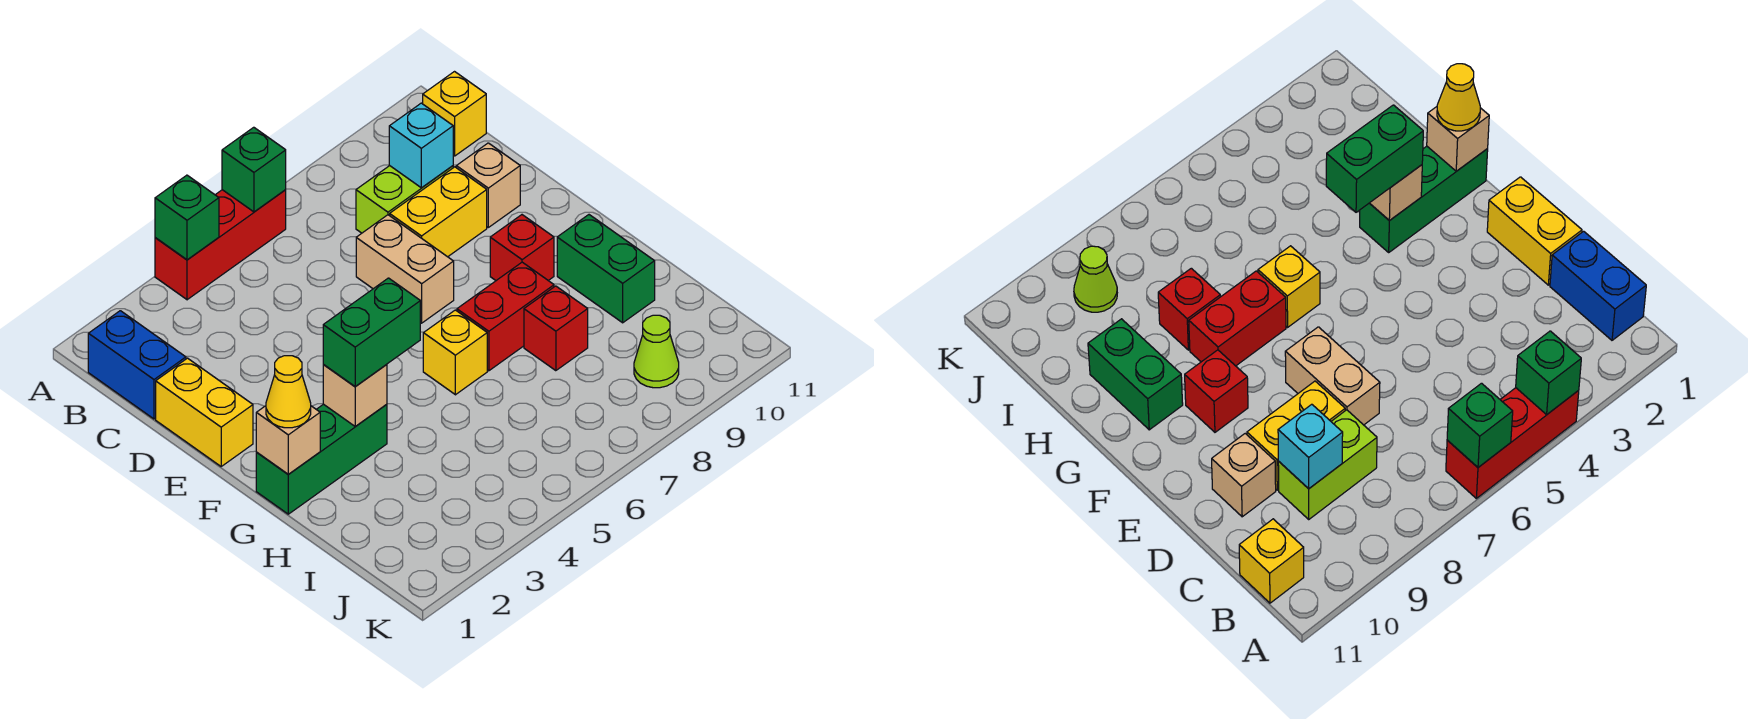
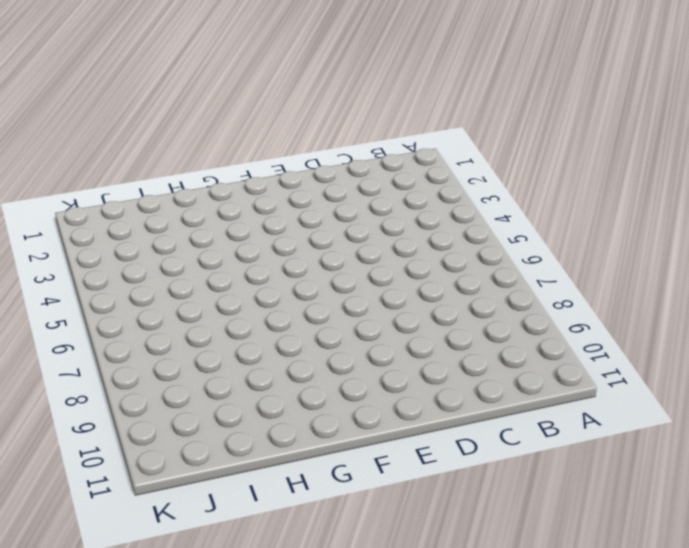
none -> red brick A4:A6 level 1
none -> blue brick B1:C1 level 1
none -> yellow brick B11 level 1

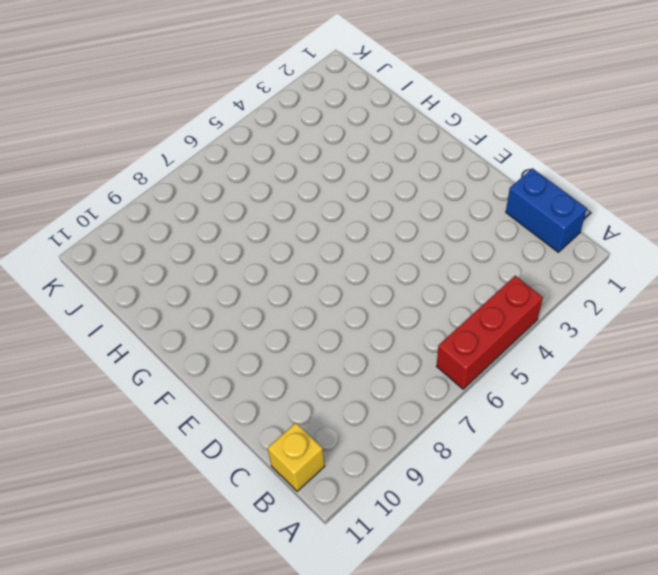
none -> lime brick C8:C9 level 1
none -> yellow brick D1:E1 level 1
none -> tan brick D7:E7 level 1

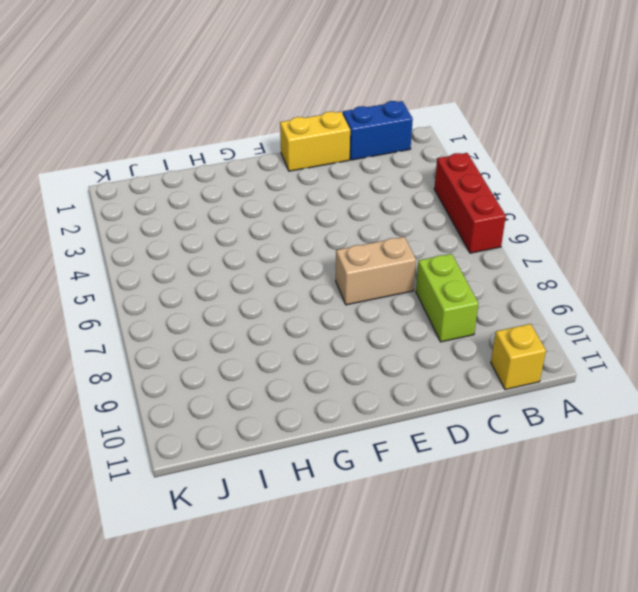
none -> yellow brick D8:D9 level 1
none -> tan brick D10 level 1
none -> red brick F9 level 1

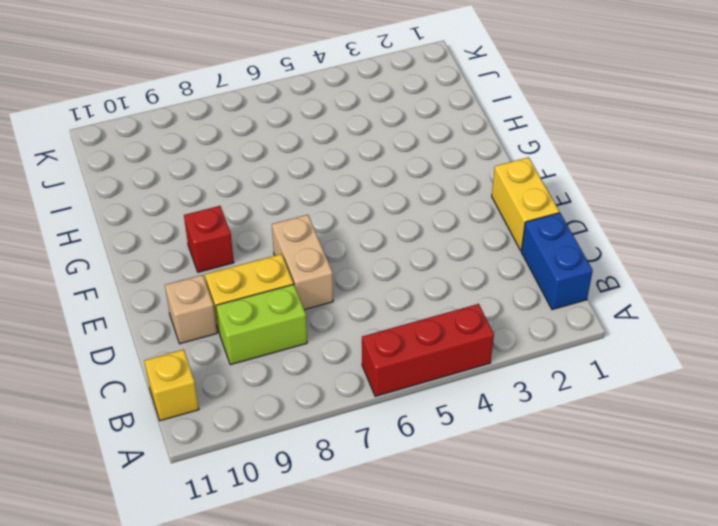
none -> green brick G1:G3 level 1
none -> yellow brick G6 level 1
none -> red brick G7:G8 level 1

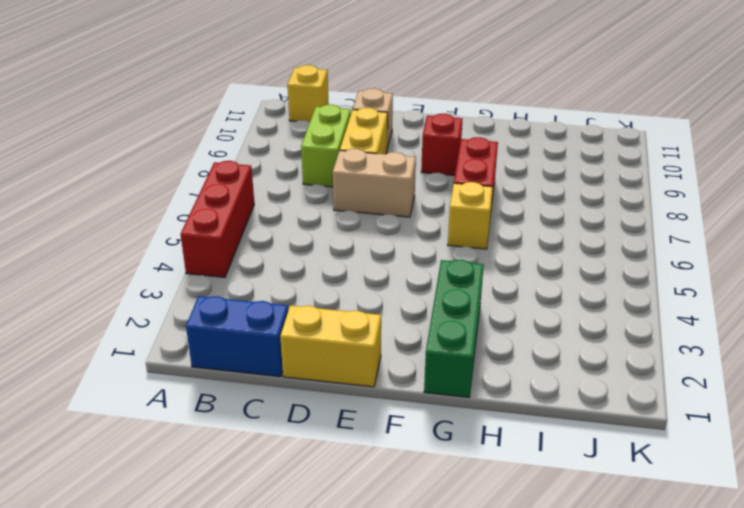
none -> green brick G10:H10 level 1
none -> red brick H8 level 1
none -> lime cone J9 level 1

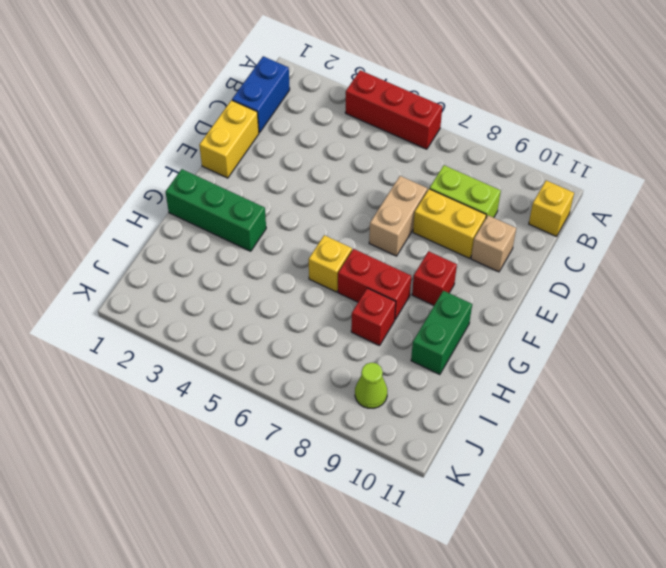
none -> green brick A4 level 2
none -> green brick A6 level 2
none -> cyan brick C9 level 2

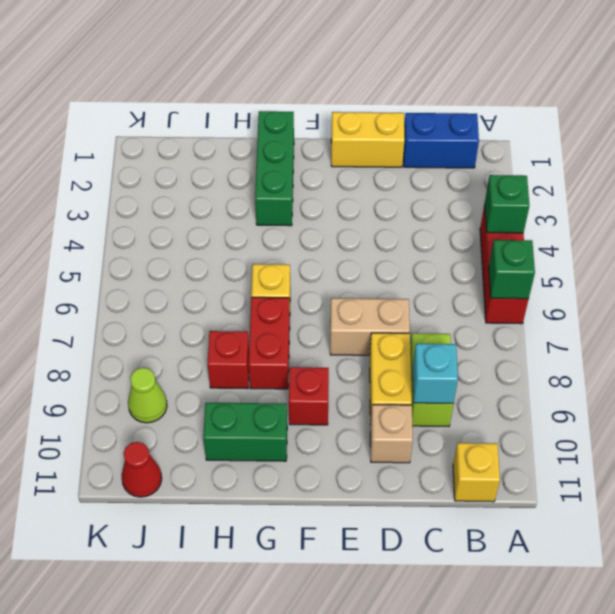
red cone J11 level 1 -> none
none -> tan brick G1 level 2
none -> tan brick G3 level 2
none -> yellow cone G1 level 3

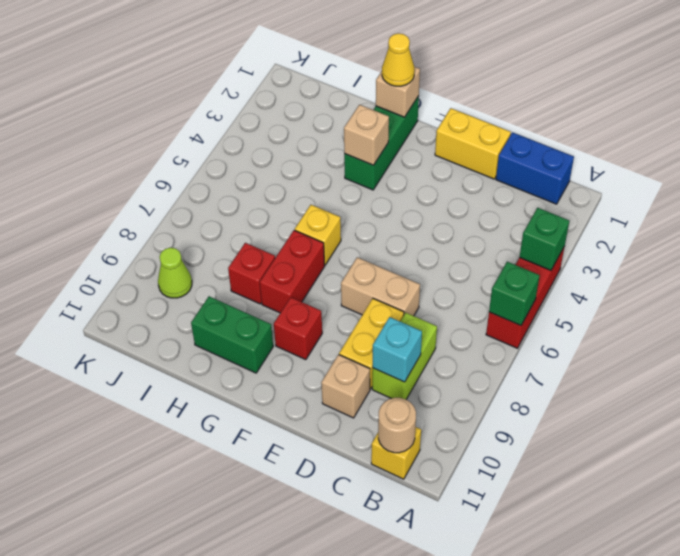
tan round brick B11 level 2 -> none
none -> green brick G3:G4 level 3

